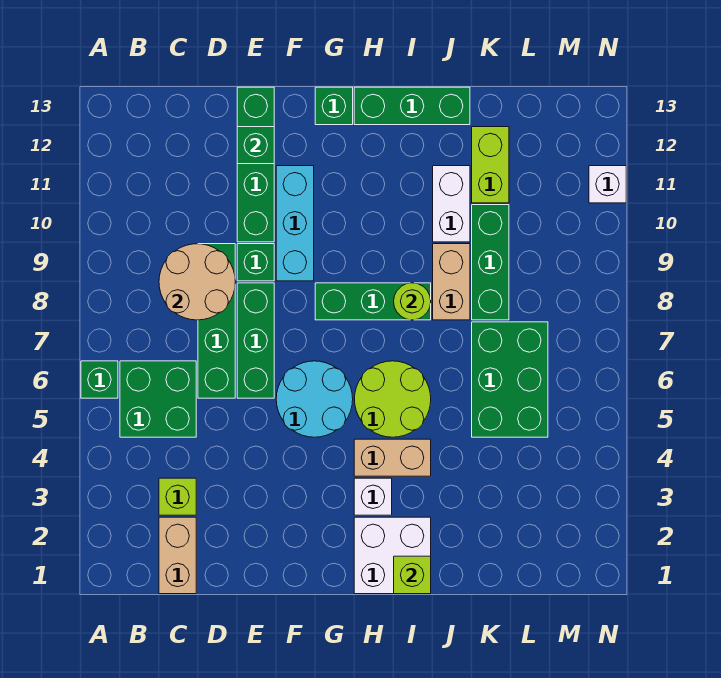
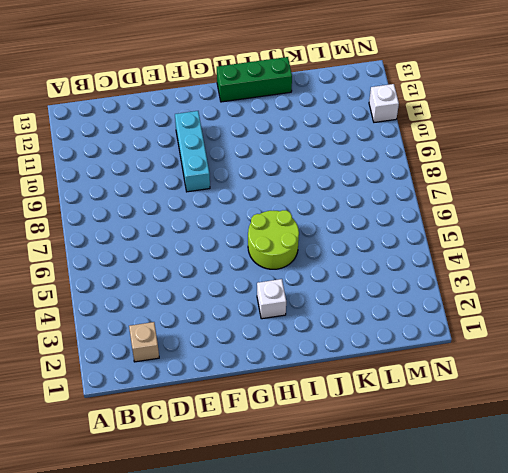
tan brick C2 level 1 -> tan brick C1:C2 level 1
none -> green brick A6 level 1
none -> green brick B5:C6 level 1
none -> lime brick C3 level 1

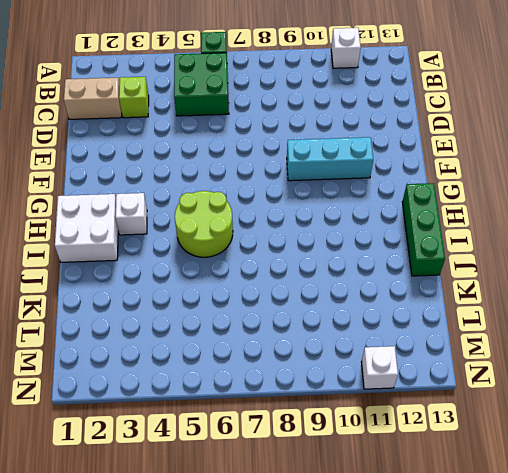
white brick A11 level 1 -> none
none -> green brick D6:D9 level 1
none -> green brick E6:E8 level 1
none -> green brick E9 level 1

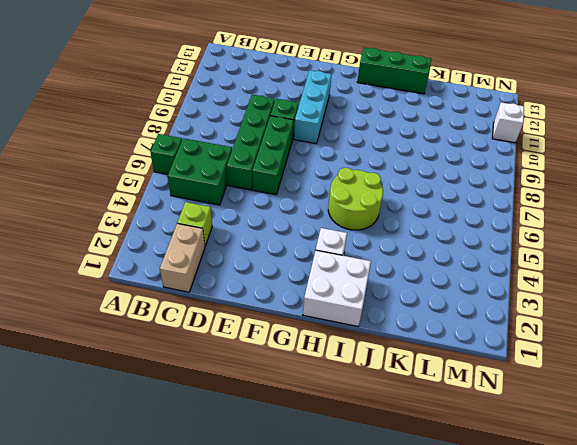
none -> green brick E10:E13 level 1
none -> cyan round brick F5:G6 level 1
none -> green brick G8:I8 level 1

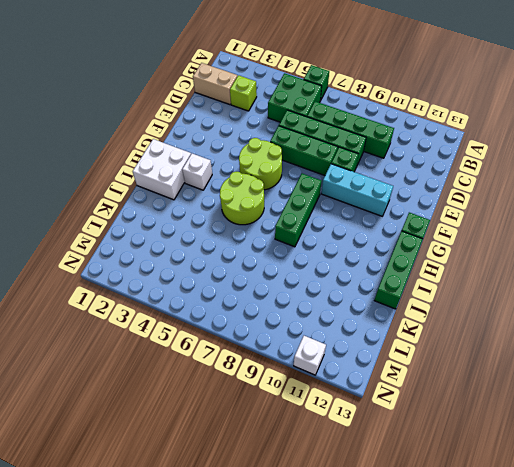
green brick C7:C10 level 1 -> green brick E10:E13 level 1
lime round brick F5:G6 level 1 -> cyan round brick F5:G6 level 1
none -> tan brick H4:I4 level 1
none -> tan brick J8:J9 level 1
none -> white brick J10:J11 level 1

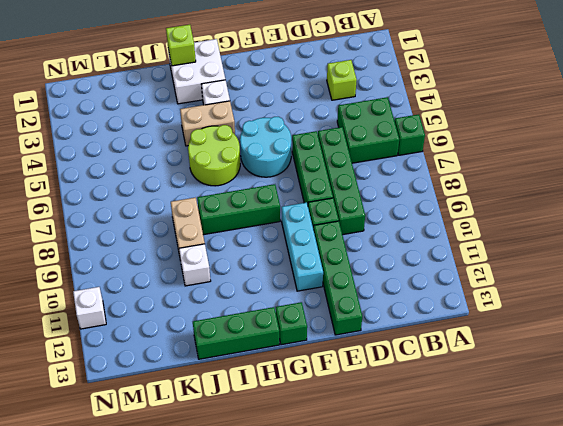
white brick J10 level 1 -> white brick J10:J11 level 1
none -> tan brick C1:C2 level 1
none -> green brick K5:L7 level 1
none -> green brick K8:K10 level 1

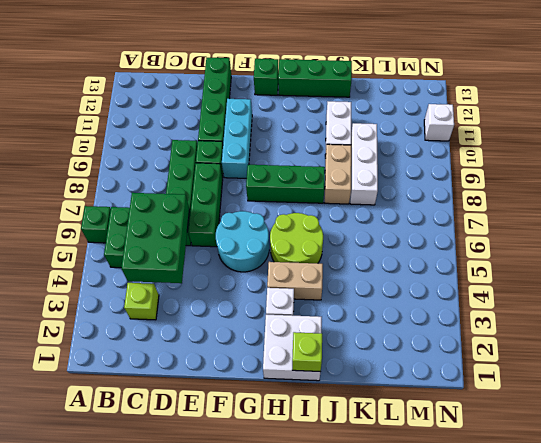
green brick C4:D6 level 2 -> green brick K5:L7 level 1
white brick K8:K10 level 1 -> green brick K8:K10 level 1
none -> tan brick C1:C2 level 1
none -> lime brick K11:K12 level 1
none -> tan round brick C8:D9 level 2

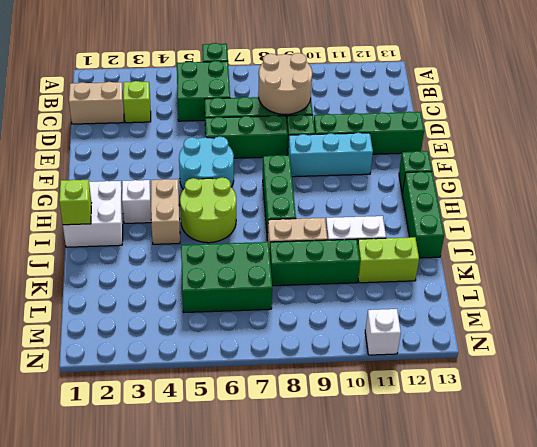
none -> green brick E12 level 2
none -> lime round brick I8 level 2

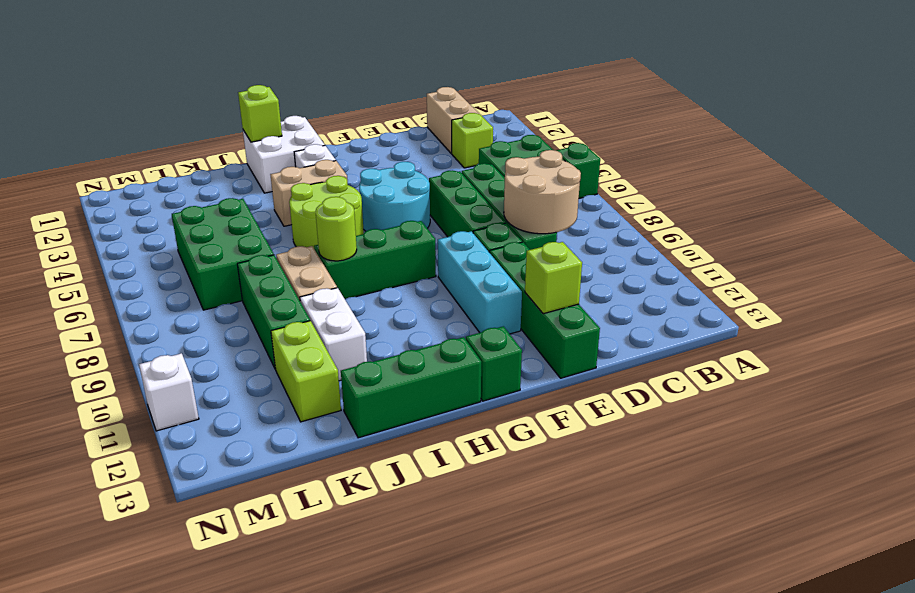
lime brick E12 level 2 -> green brick E12 level 2

